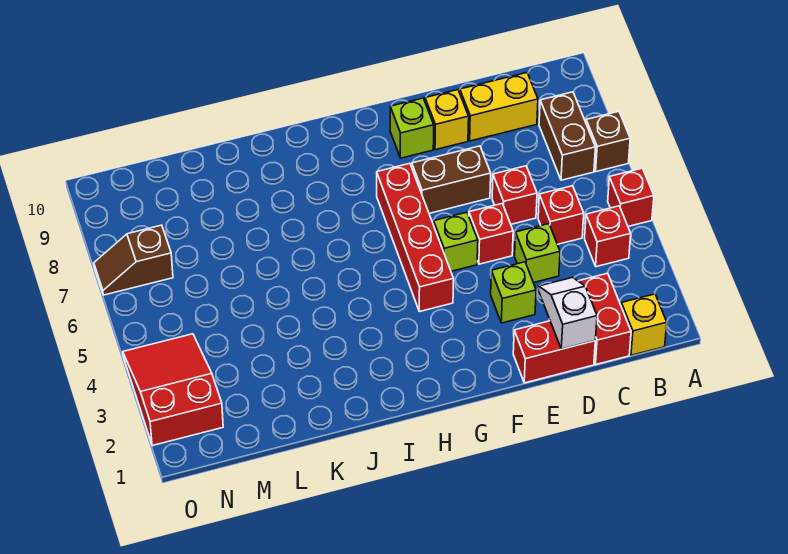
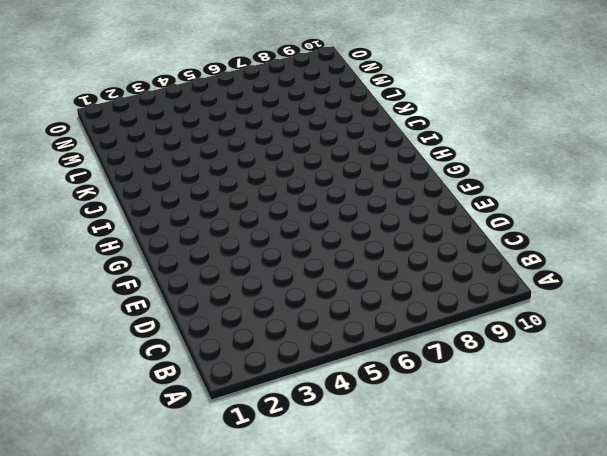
none -> red brick A5 level 1
none -> brown brick A7 level 1
none -> yellow brick B1 level 1

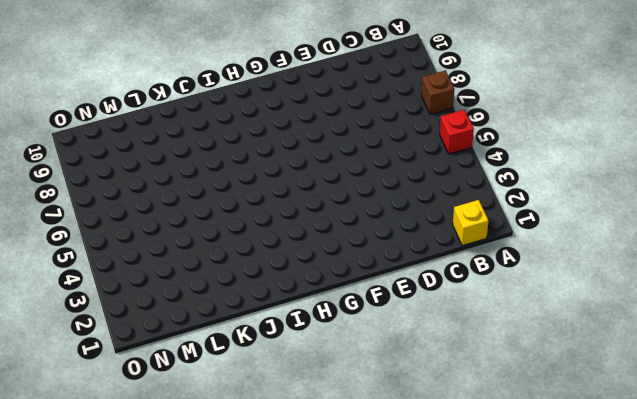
none -> red brick B4 level 1
none -> brown brick B7:B8 level 1
none -> red brick C1:C2 level 1

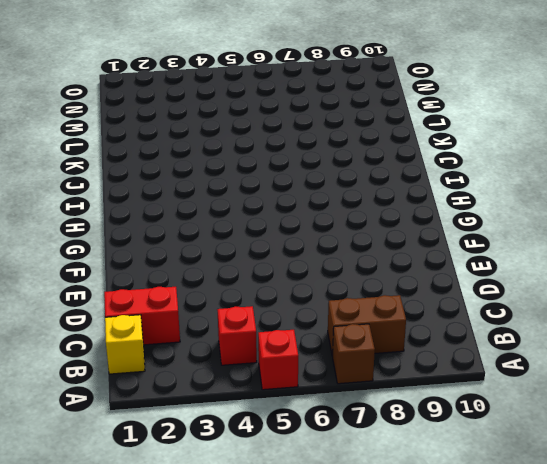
none -> red brick C5 level 1
none -> yellow brick C9:D9 level 1
none -> red brick D1:E1 level 1

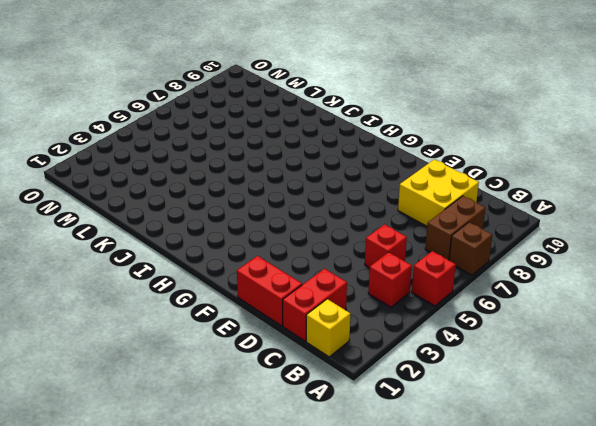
yellow brick C8:D9 level 1 -> yellow brick C9:D9 level 1
none -> lime brick D4 level 1
none -> red brick D6 level 1
none -> lime brick E3 level 1

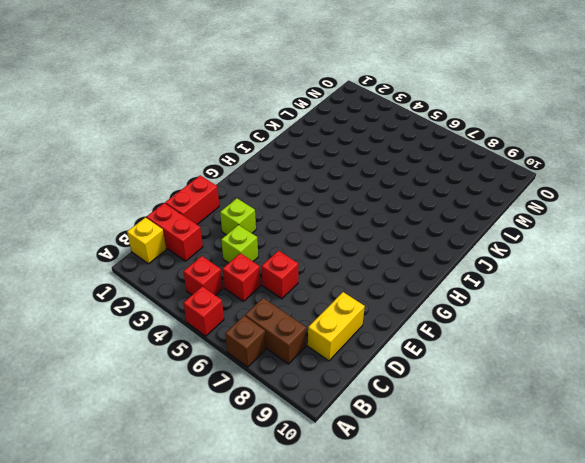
none -> red brick E5 level 1
none -> brown brick E7:F7 level 1
none -> yellow brick E9 level 1

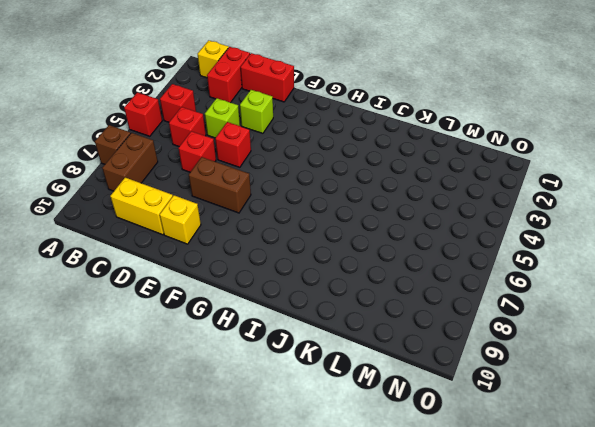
none -> lime brick F5 level 1
none -> lime brick F9 level 1
none -> red brick G4:G7 level 1

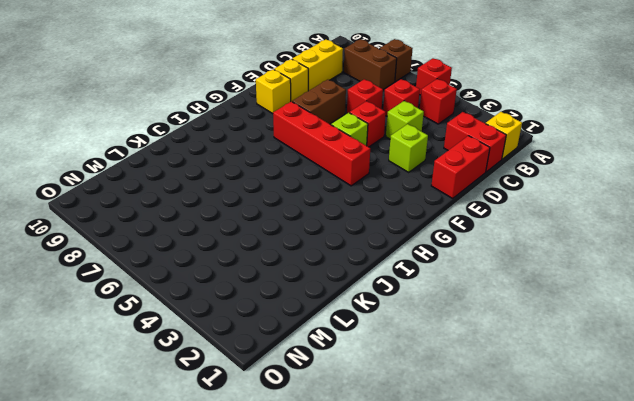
yellow brick F9 level 1 -> lime brick F9 level 1
none -> red slope N2:O4 level 1 top 2
none -> brown slope N7:O7 level 1 top N
none -> white slope D1:D2 level 2 top 1

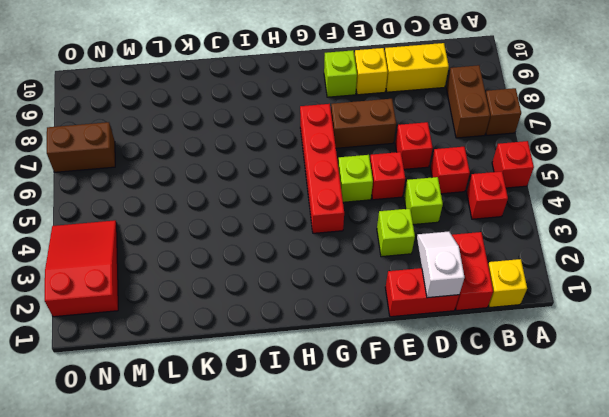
brown brick N7:O7 level 1 -> brown slope N7:O7 level 1 top N

